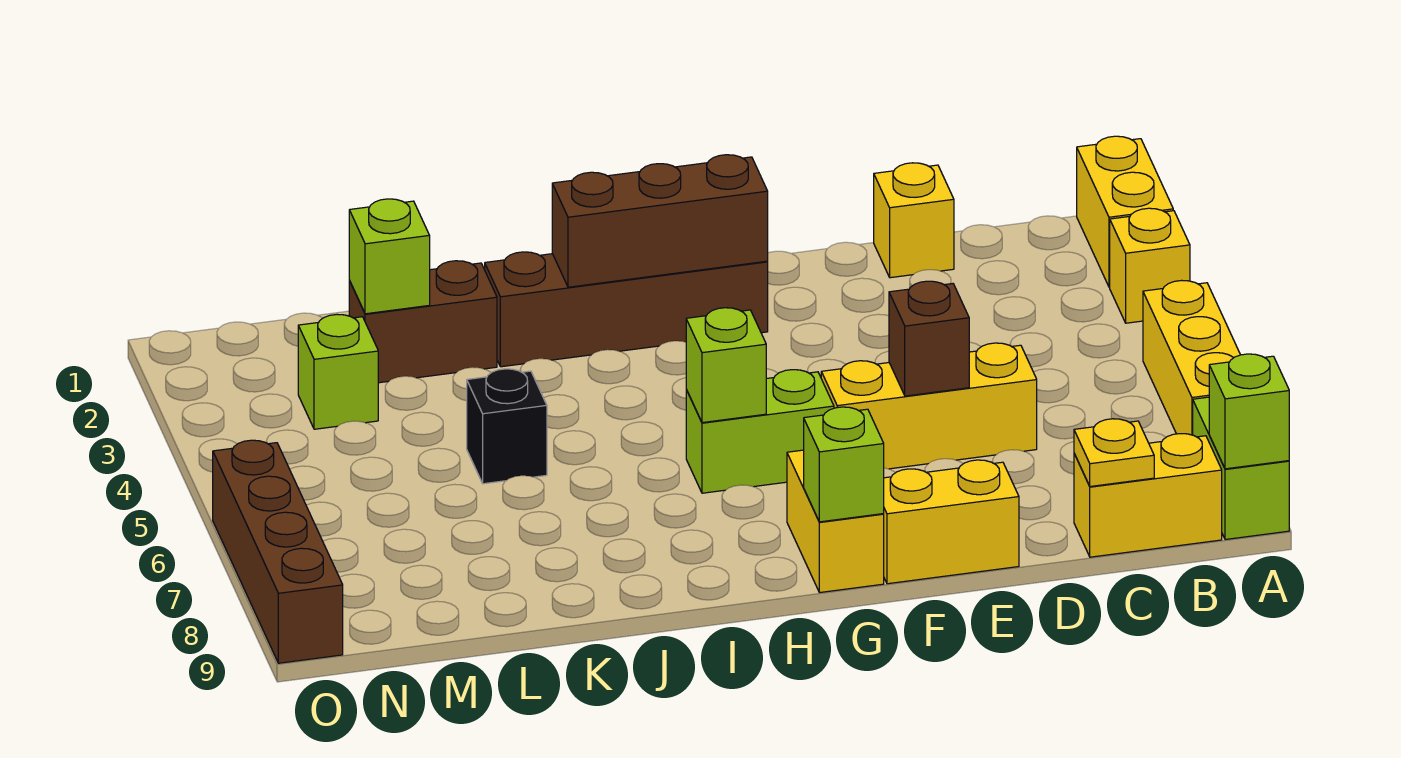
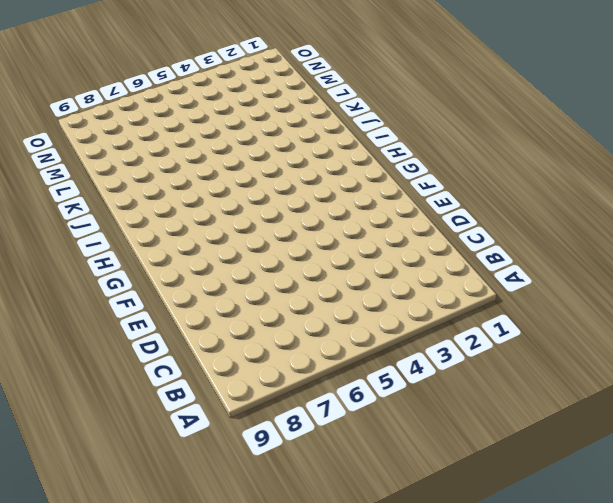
none -> yellow brick A1:A2 level 1
none -> yellow brick A3 level 1
none -> yellow brick A5:A7 level 1

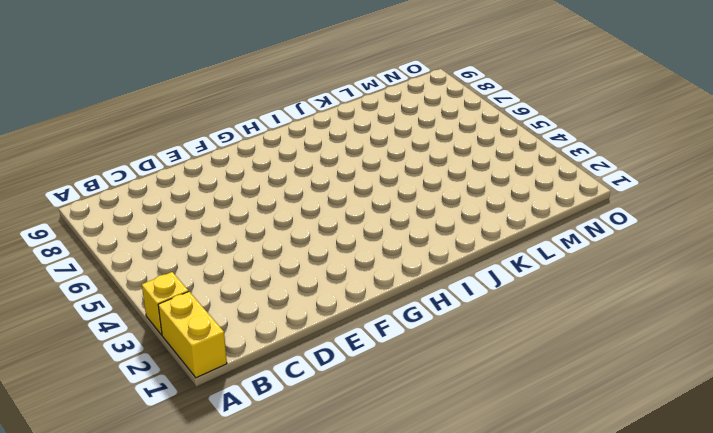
none -> yellow brick A5:A7 level 1
none -> lime brick A8:A9 level 1
none -> yellow brick B9:C9 level 1

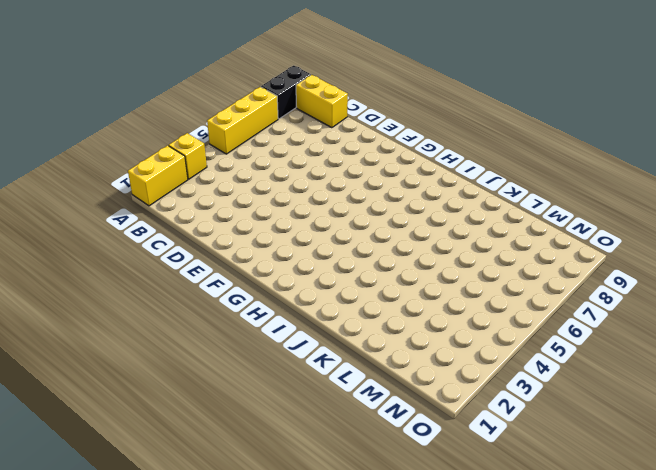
black brick A8:A9 level 1 -> lime brick A8:A9 level 1
none -> yellow brick D1 level 1
none -> yellow brick D6:F6 level 1
none -> yellow brick E9:F9 level 1

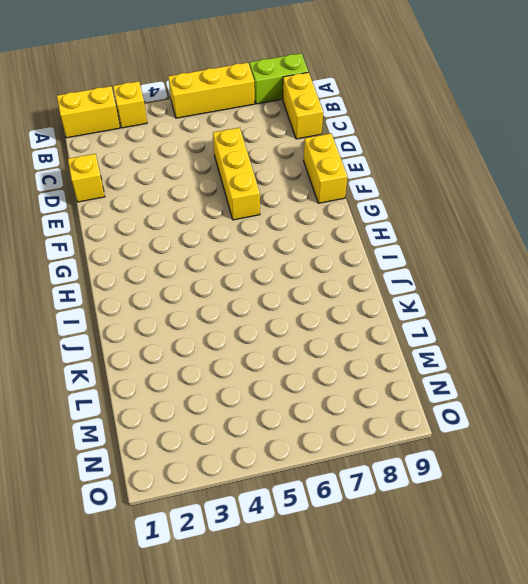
none -> brown brick G2:J2 level 1
none -> lime brick G6:H6 level 1
none -> yellow brick G8:G9 level 1

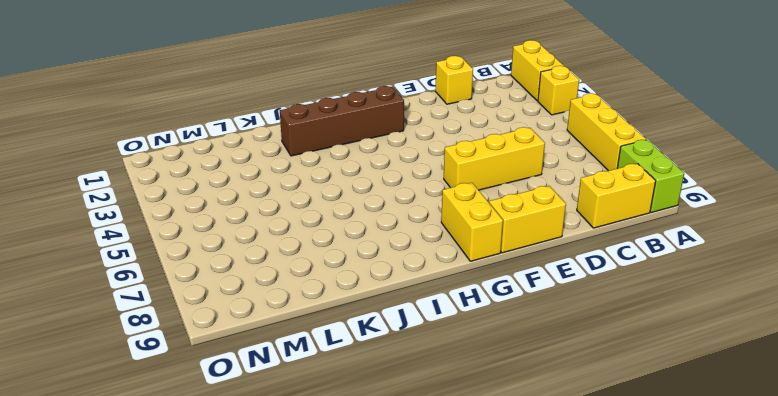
none -> lime brick G6:H6 level 1
none -> brown brick K2:L2 level 1
none -> black brick K5 level 1

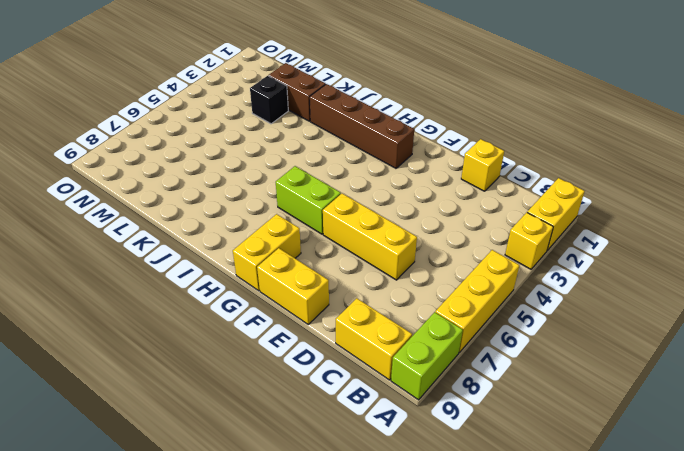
black brick L3 level 1 -> black brick K5 level 1
none -> lime brick M3 level 1
none -> brown brick O6:O9 level 1
none -> lime brick A9 level 2

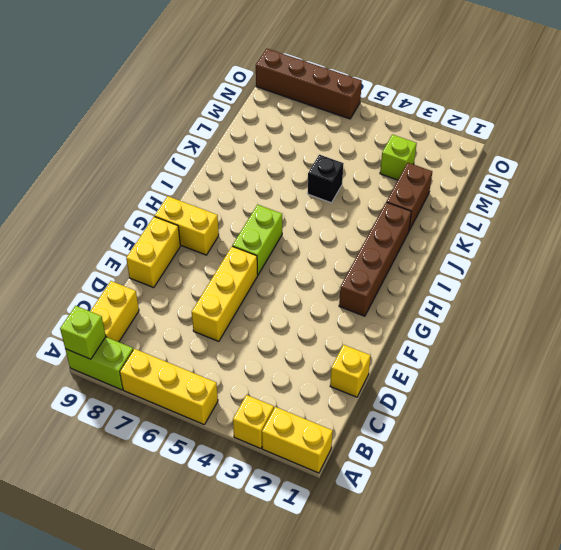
none -> yellow plate C9 level 2
none -> brown brick E6 level 2
none -> brown brick G2:I2 level 2

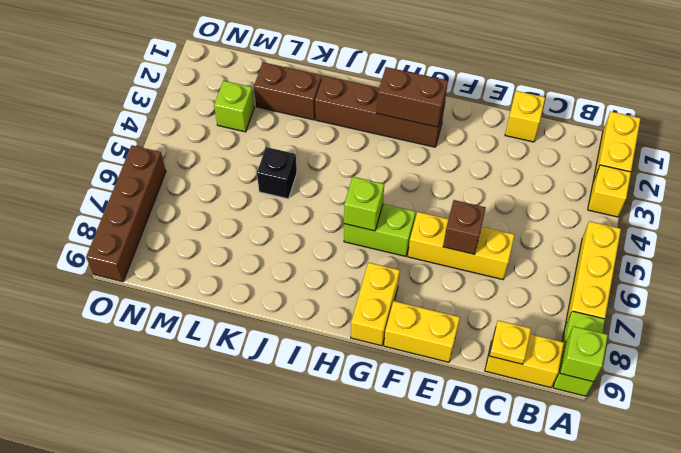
brown brick G2:H2 level 2 -> brown brick G2:I2 level 2
none -> lime brick G9 level 2
none -> lime brick L2 level 2

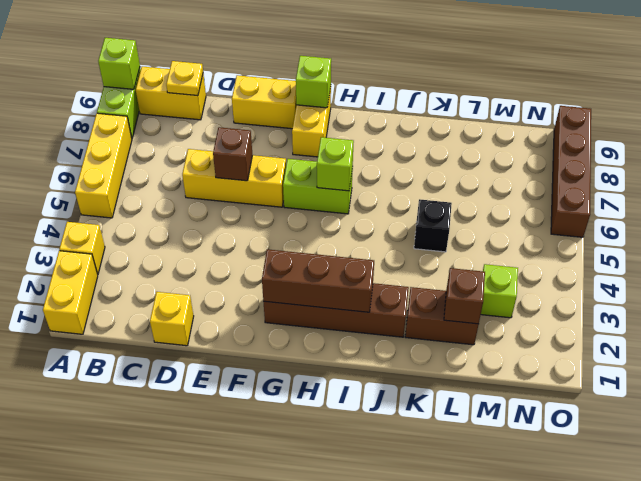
brown brick L2 level 2 -> lime brick L2 level 2

